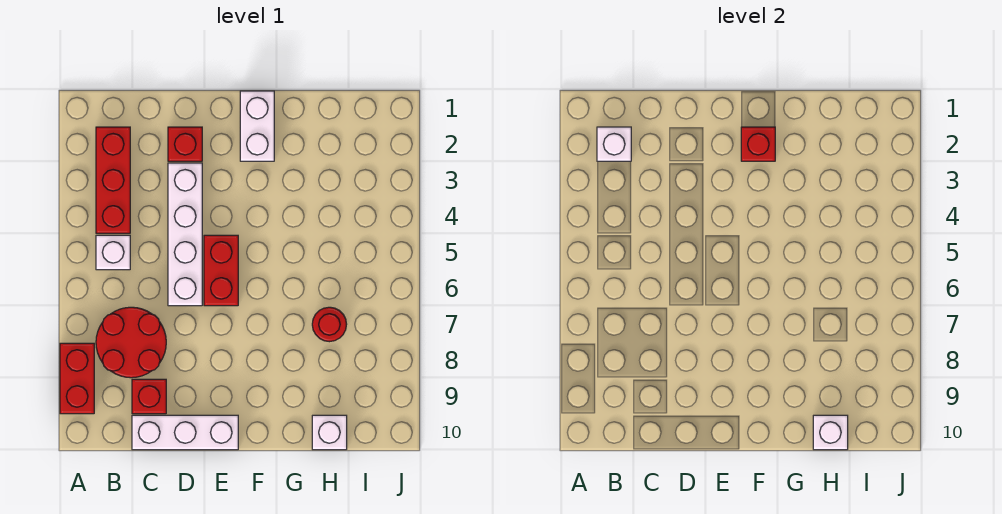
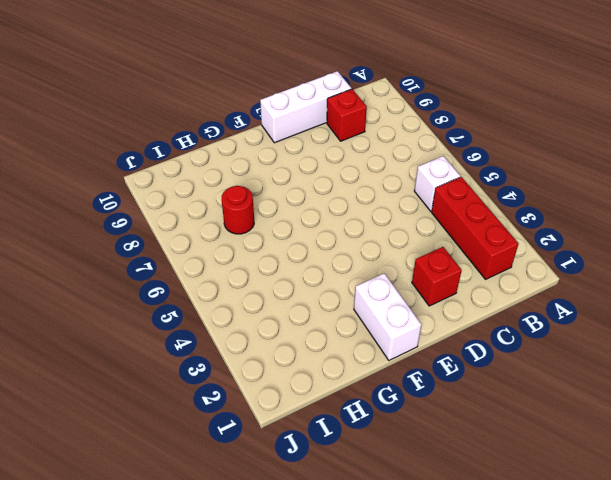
none -> red brick A8:A9 level 1
none -> red round brick B7:C8 level 1
none -> white brick D3:D6 level 1

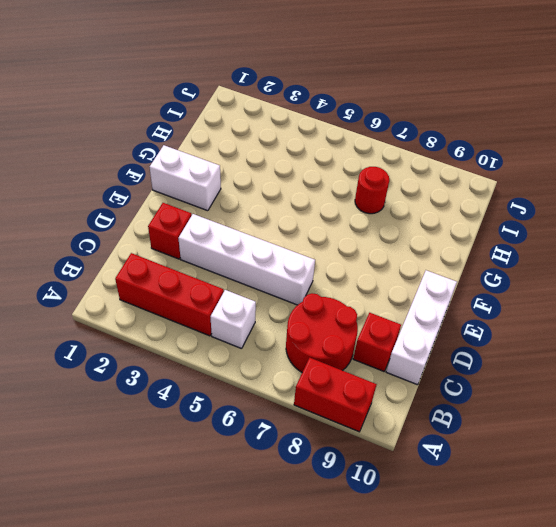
none -> red brick E5:E6 level 1
none -> white brick H10 level 1
none -> white brick B2 level 2

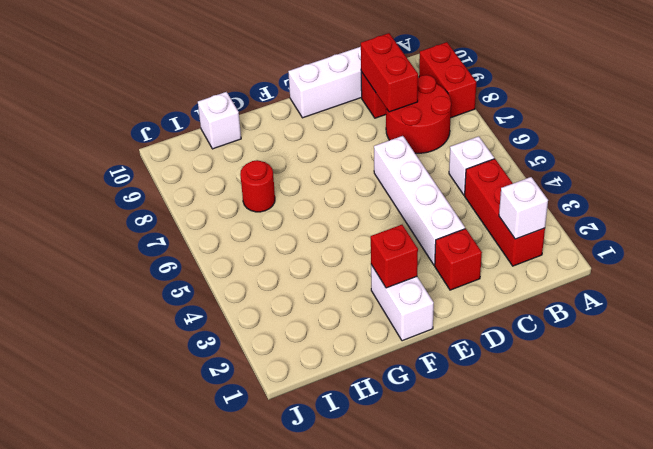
red brick C8:C9 level 2 -> red brick E5:E6 level 1
none -> white brick H10 level 2

